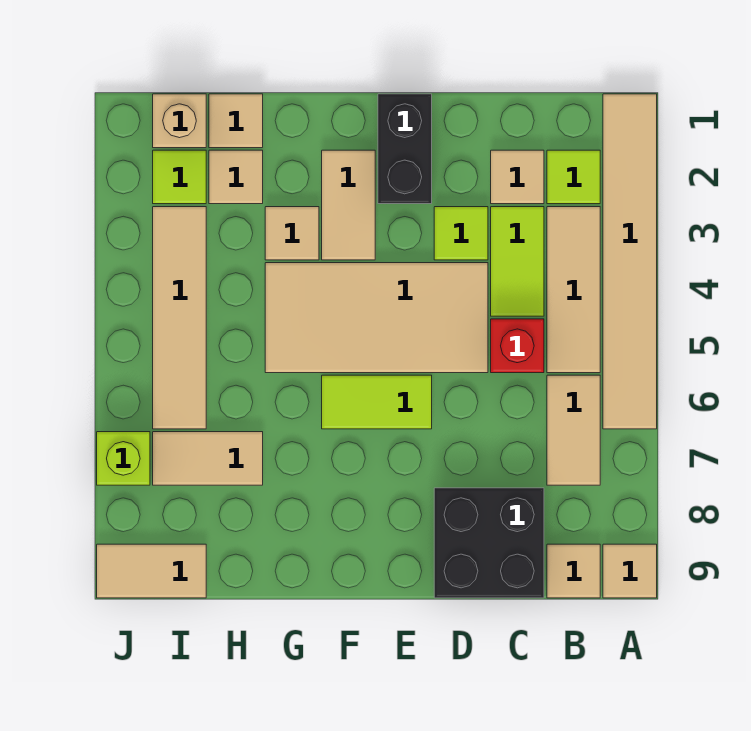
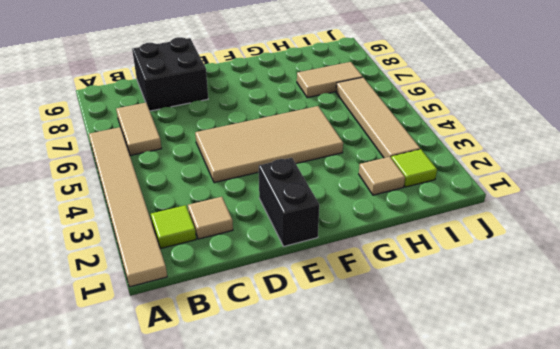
none -> tan tile A9 level 1
none -> tan tile B3:B5 level 1
none -> tan tile B9 level 1

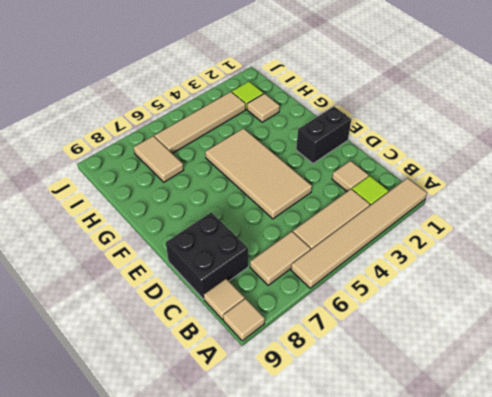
none -> lime tile C3:C4 level 1
none -> red brick C5 level 1
none -> lime tile D3 level 1

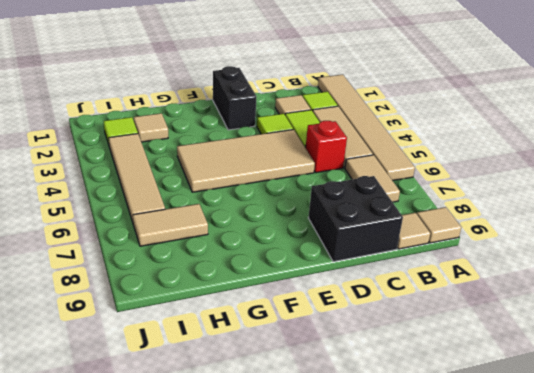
none -> lime tile E6:F6 level 1
none -> tan tile F2:F3 level 1
none -> tan tile G3 level 1

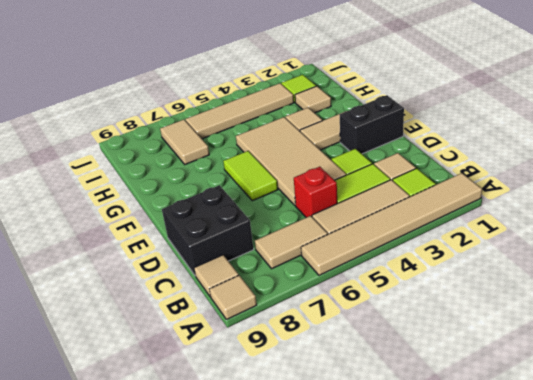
none -> tan tile H1 level 1
none -> tan brick I1 level 1
none -> tan tile I9:J9 level 1

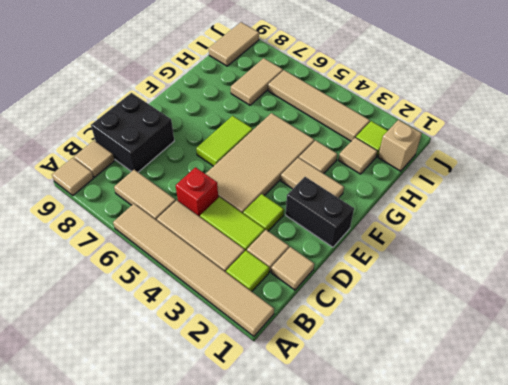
tan tile C1 level 1 -> tan tile H1 level 1
none -> lime brick J7 level 1

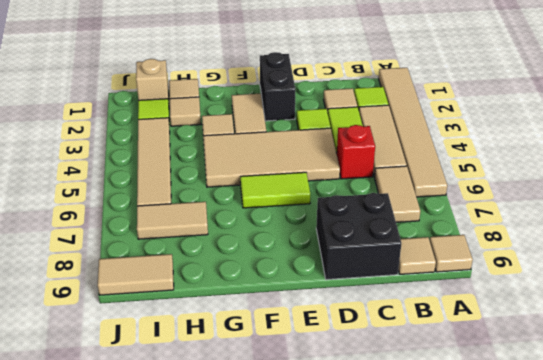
none -> lime brick J7 level 1

